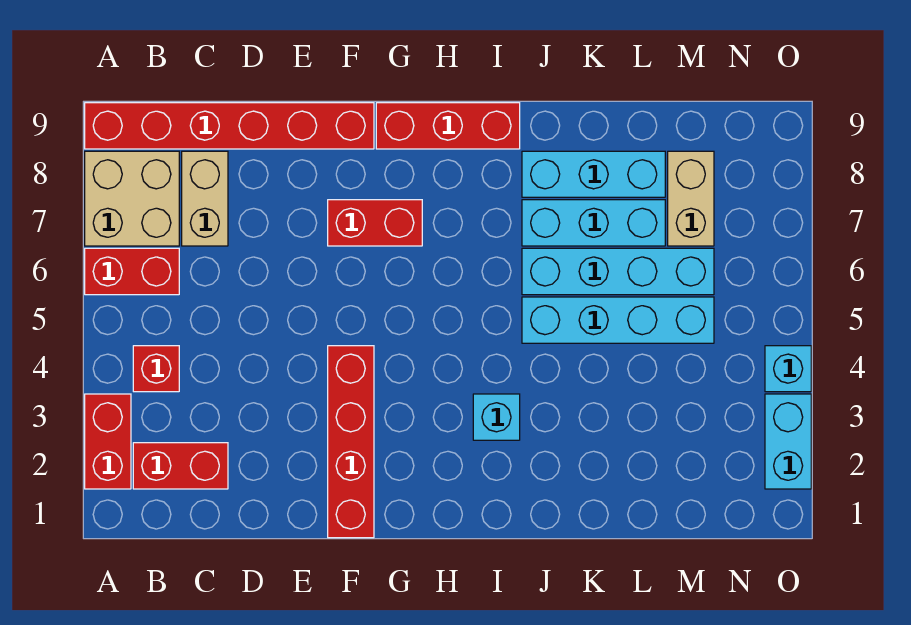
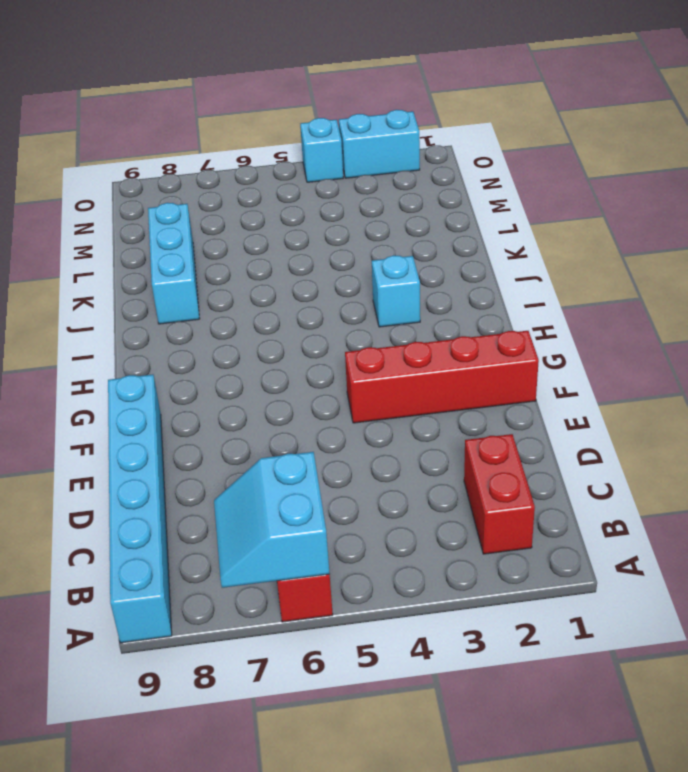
cyan slope A6:B7 level 2 top 6 -> none
cyan brick A9:F9 level 1 -> red brick A9:F9 level 1
none -> red brick A2:A3 level 1
none -> tan brick A7:B8 level 1
none -> red brick B4 level 1

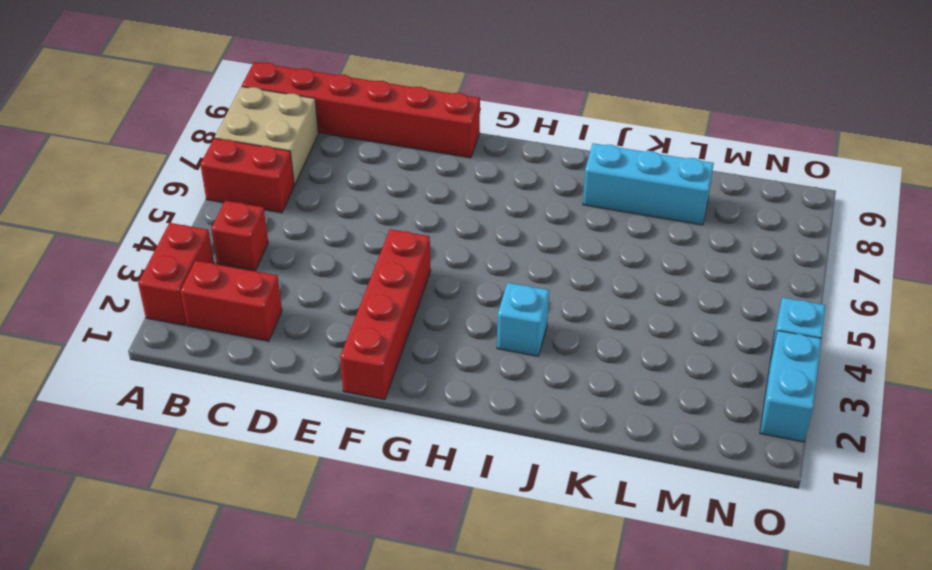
none -> tan brick C7:C8 level 1
none -> red brick F7:G7 level 1
none -> red brick G9:I9 level 1

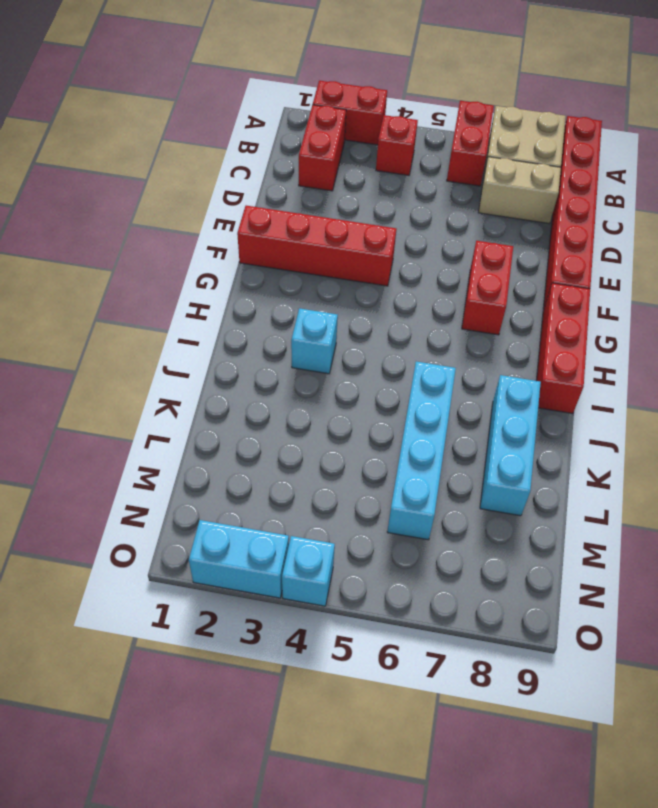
none -> cyan brick J5:M5 level 1
none -> cyan brick J7:L7 level 1
none -> tan brick M7:M8 level 1

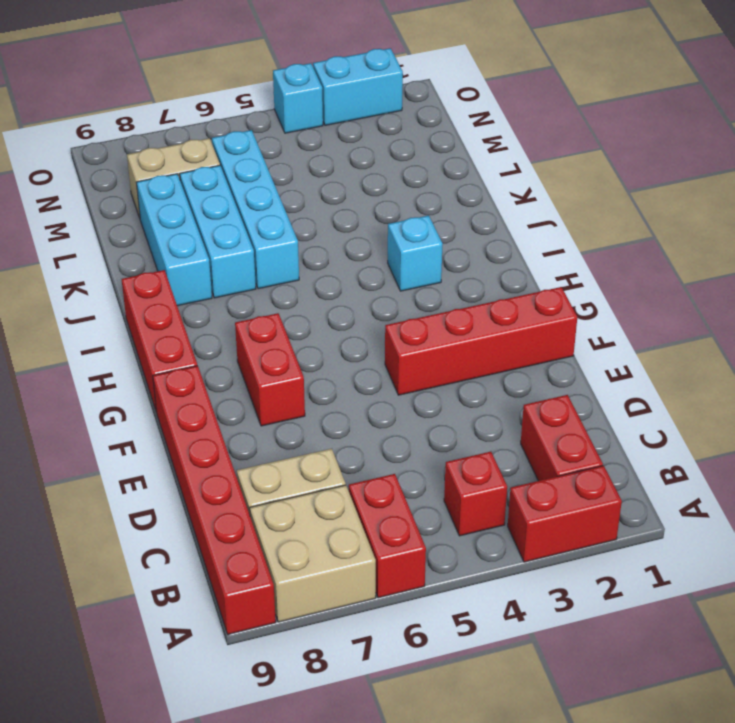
none -> cyan brick J5:M5 level 1

